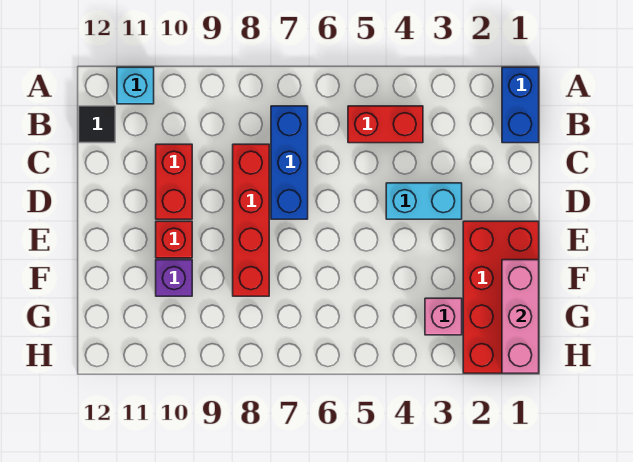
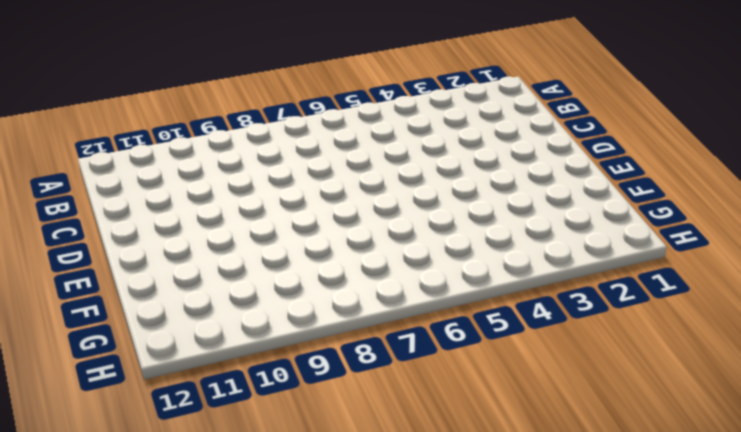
none -> blue brick A1:B1 level 1
none -> cyan brick A11 level 1
none -> red brick B4:B5 level 1

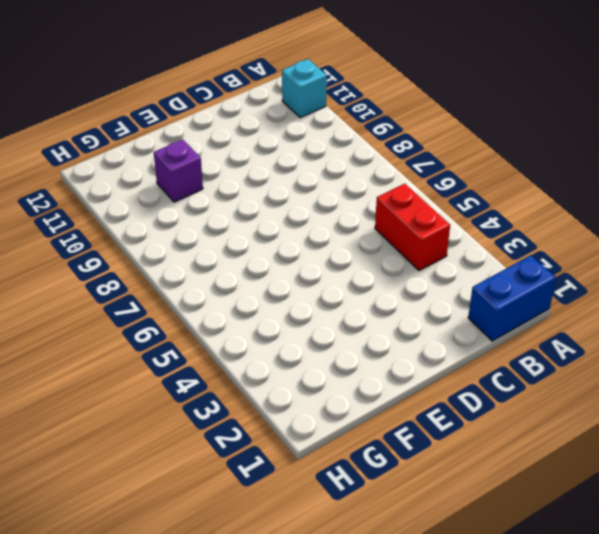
none -> blue brick B7:D7 level 1
none -> black tile B12 level 1
none -> red brick C8:F8 level 1

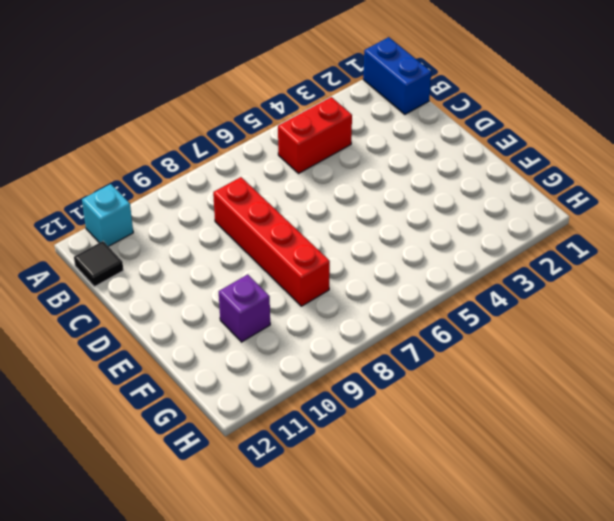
none -> blue brick B7:D7 level 1
none -> red brick C10:D10 level 1
none -> cyan brick D3:D4 level 1

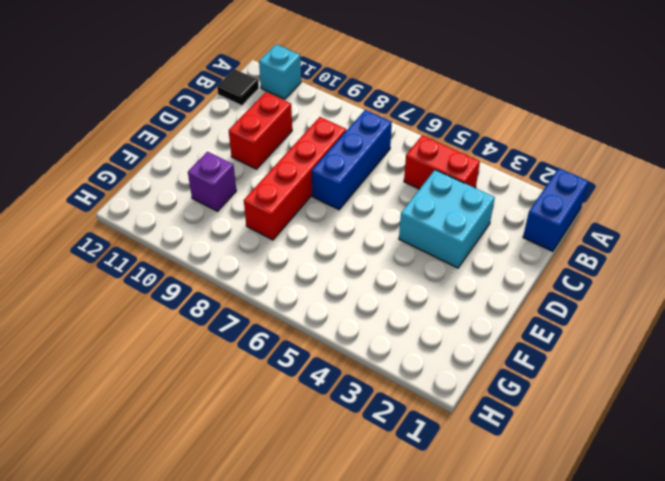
cyan brick C3:D4 level 1 -> cyan brick D3:D4 level 1
none -> red brick E1:H2 level 1
none -> red brick E10 level 1
none -> pink brick G3 level 1

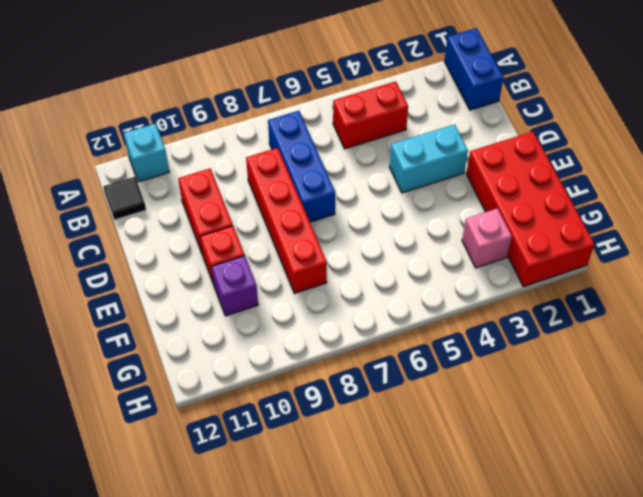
none -> pink brick F1:H1 level 2

